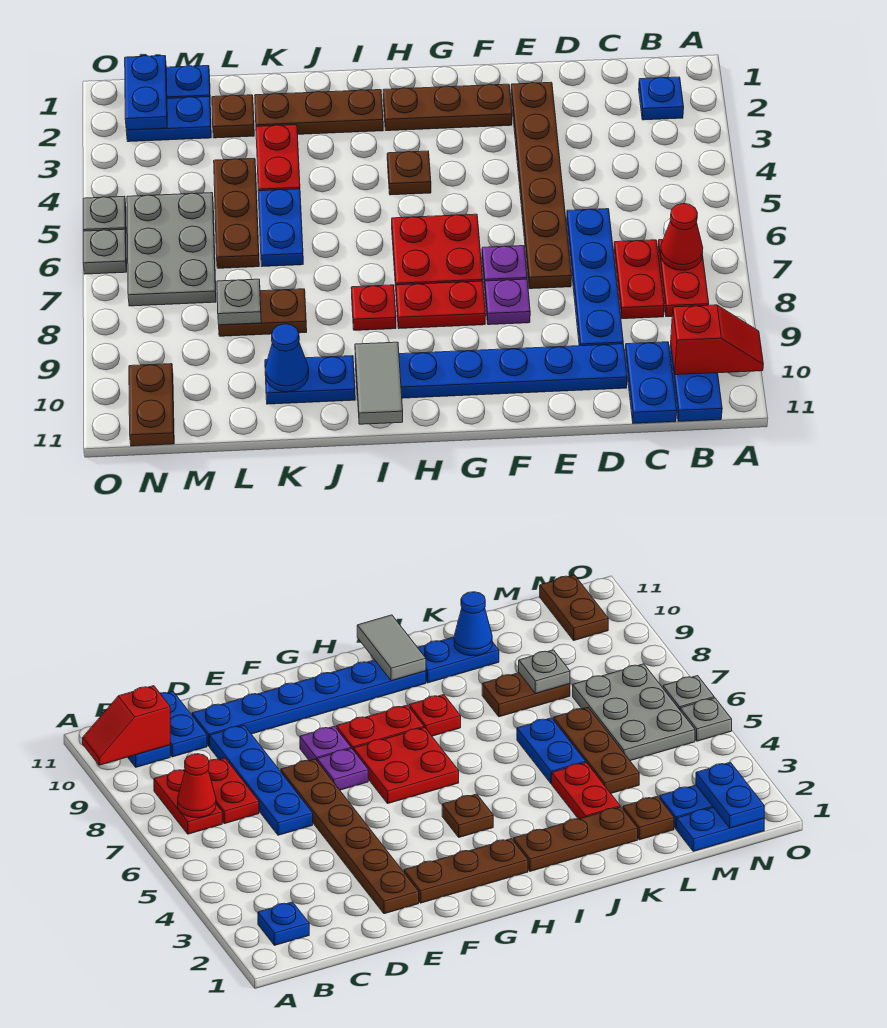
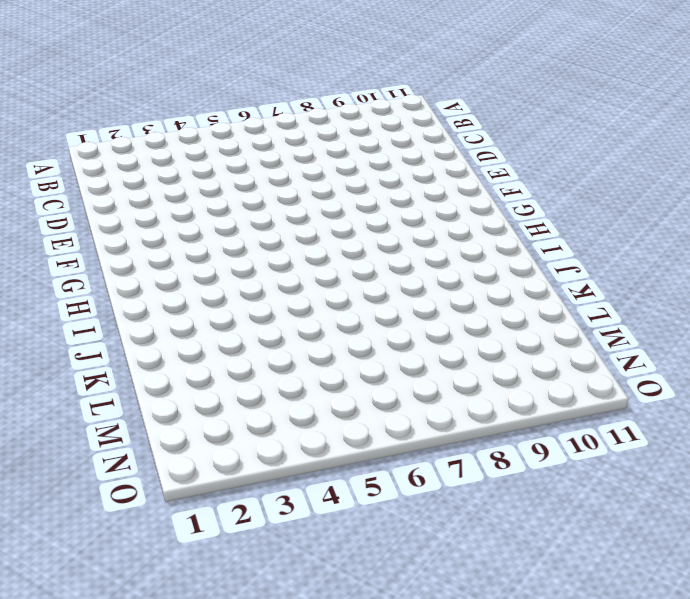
none -> blue plate B2 level 1
none -> red plate B7:B8 level 1
none -> blue plate B10:B11 level 1
none -> red plate C7:C8 level 1

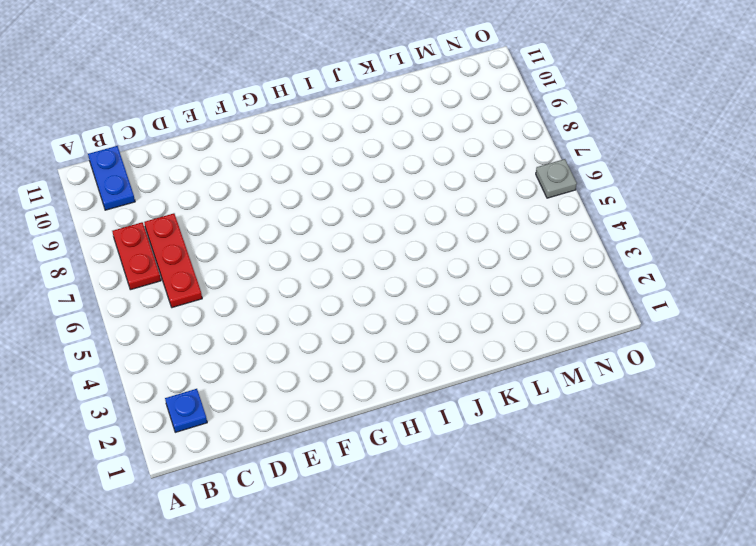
red plate C6:C8 level 1 -> red plate C7:C8 level 1
none -> blue plate C10:C11 level 1
none -> blue plate D6:D9 level 1
none -> blue plate D10:I10 level 1
none -> brown plate E2:E7 level 1

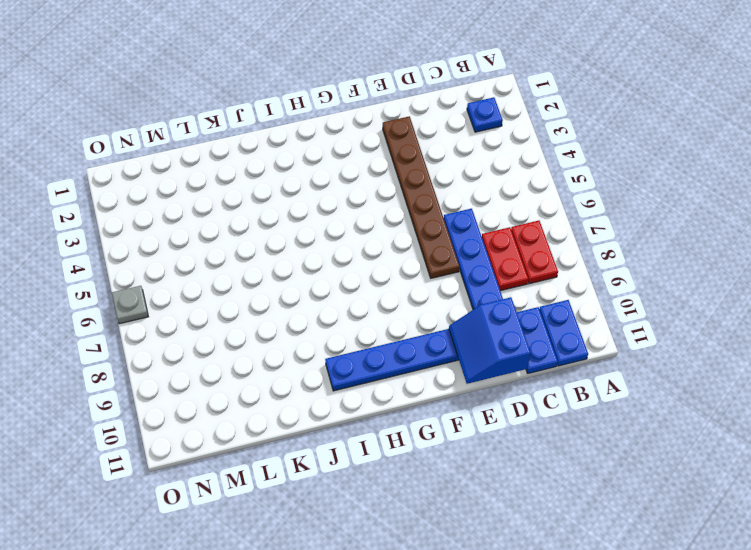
blue slope D10:E11 level 2 top D -> none
none -> brown plate F2:H2 level 1
none -> purple plate F7 level 1
none -> purple plate F8 level 1
none -> red plate G6:H7 level 1

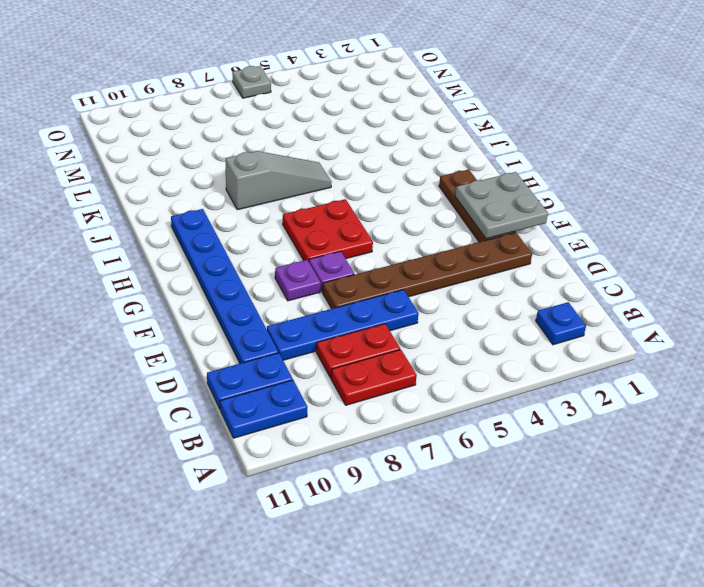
grey plate F1:G2 level 2 -> none
grey slope J6:J8 level 1 top 8 -> none
none -> red plate G8:H8 level 1
none -> brown plate H4 level 1
none -> brown plate I2:K2 level 1
none -> red plate I8 level 1

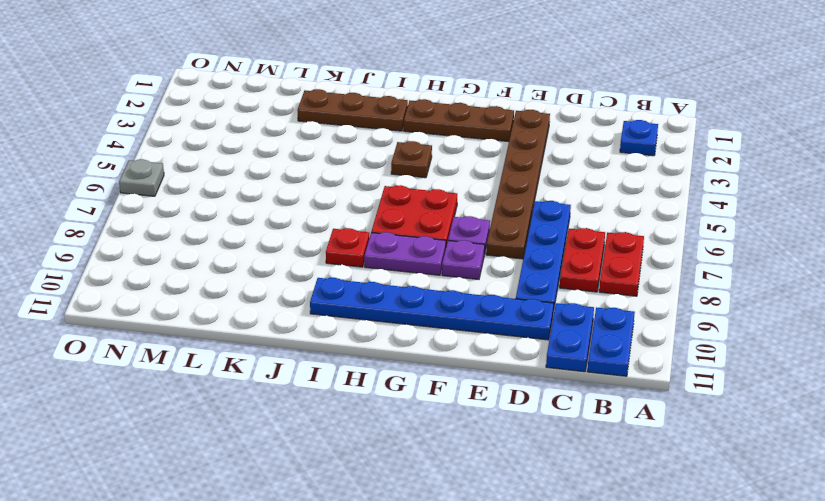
purple plate G8:H8 level 1 -> red plate G8:H8 level 1
none -> blue plate J10:K10 level 1
none -> red plate K3:K4 level 1
none -> blue plate K5:K6 level 1
none -> brown plate K8:L8 level 1

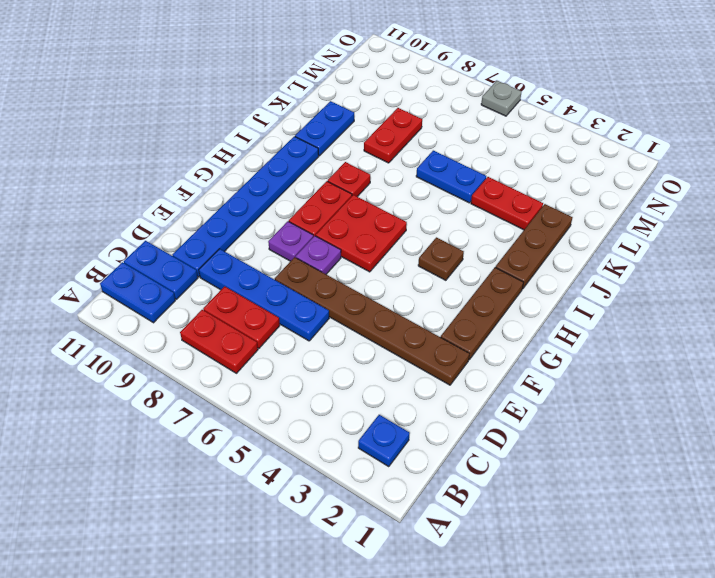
red plate K8:L8 level 1 -> brown plate K8:L8 level 1
none -> brown plate L2 level 1
none -> brown plate L4:L6 level 1
none -> blue plate M1:N1 level 1
none -> blue plate M2:N2 level 1

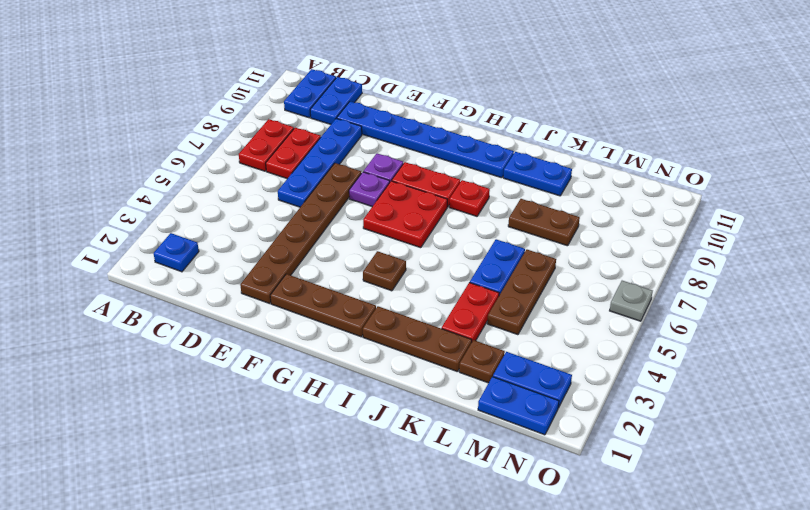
none -> grey plate M5:N7 level 1
none -> brown plate N10:N11 level 1
none -> grey plate O5 level 1
none -> red slope A10:B10 level 2 top B

